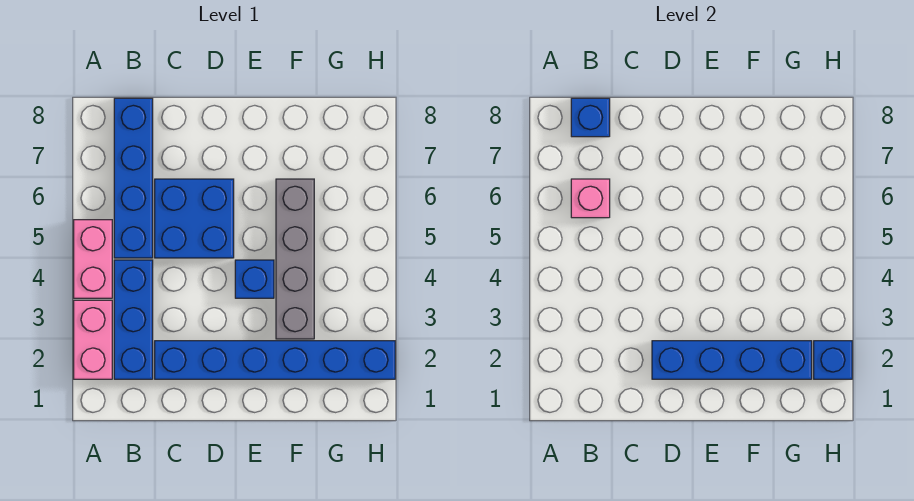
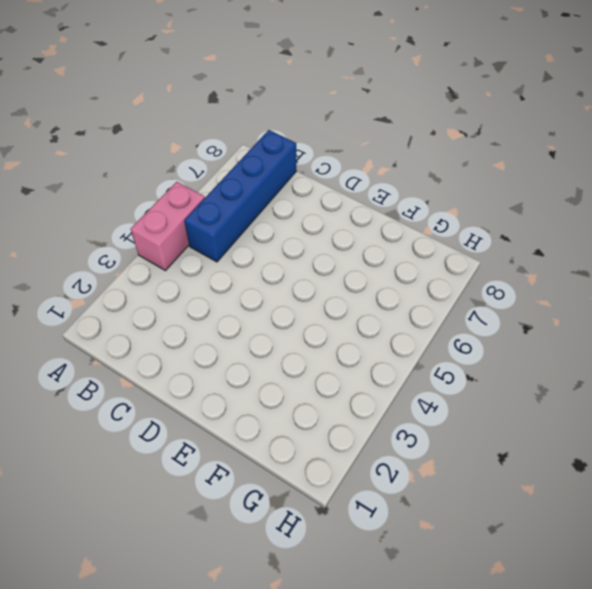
none -> pink brick A2:A3 level 1
none -> blue brick B2:B4 level 1
none -> blue brick C2:H2 level 1

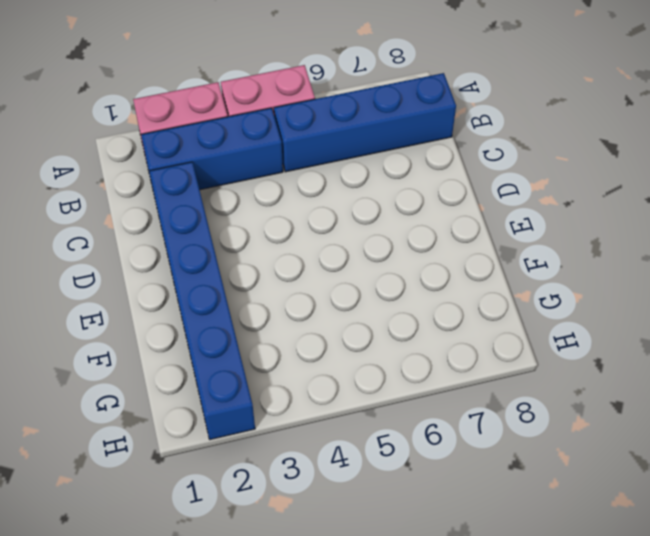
none -> blue brick C5:D6 level 1
none -> blue brick E4 level 1
none -> grey brick F3:F6 level 1

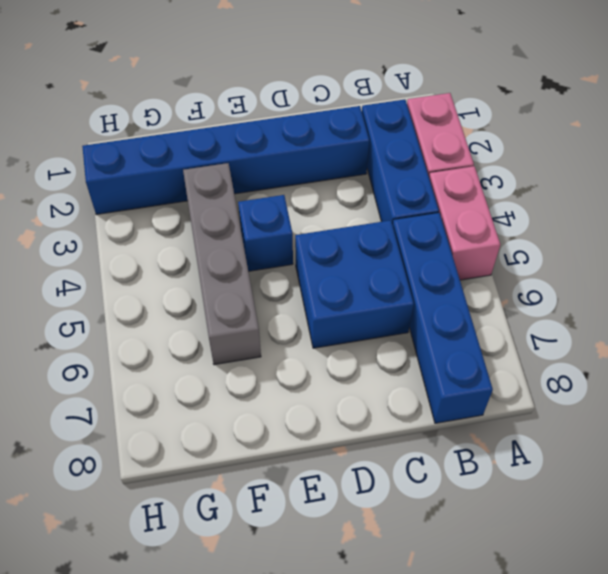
none -> pink brick B6 level 2
none -> blue brick B8 level 2
none -> blue brick D2:G2 level 2

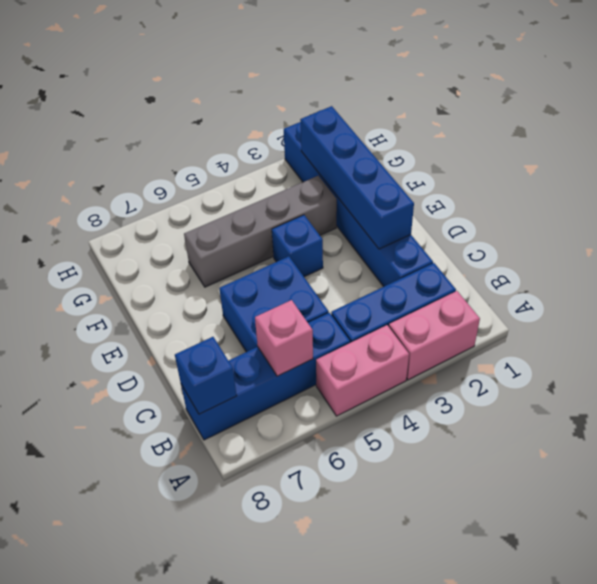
none -> blue brick H2 level 2

